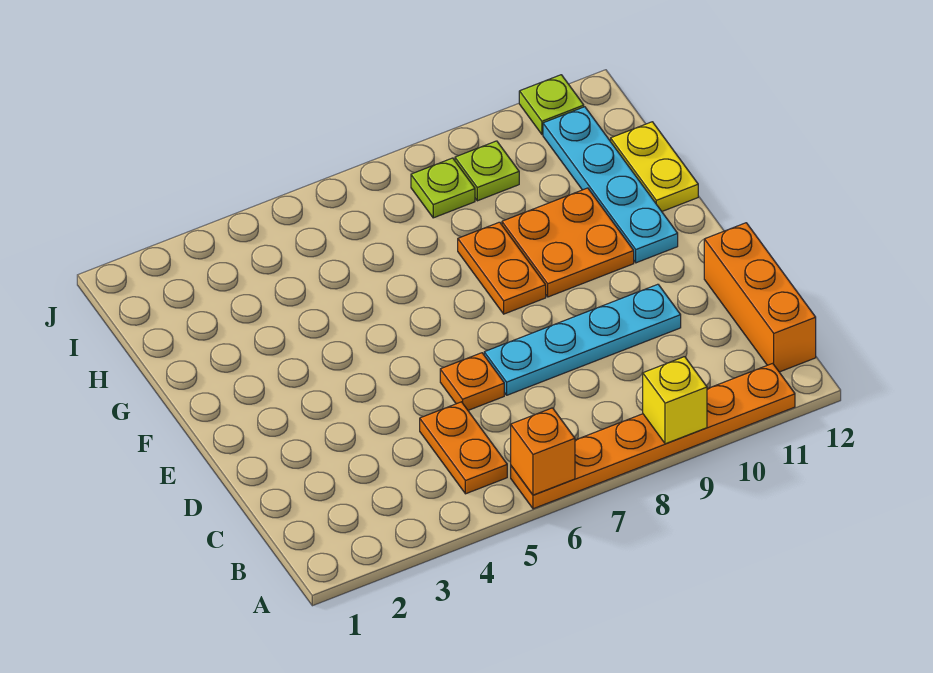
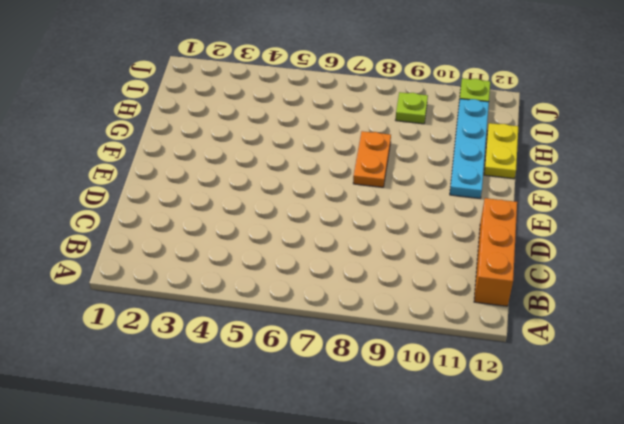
none -> orange plate A6:A11 level 1
none -> orange plate B5:C5 level 1
none -> orange plate D6 level 1

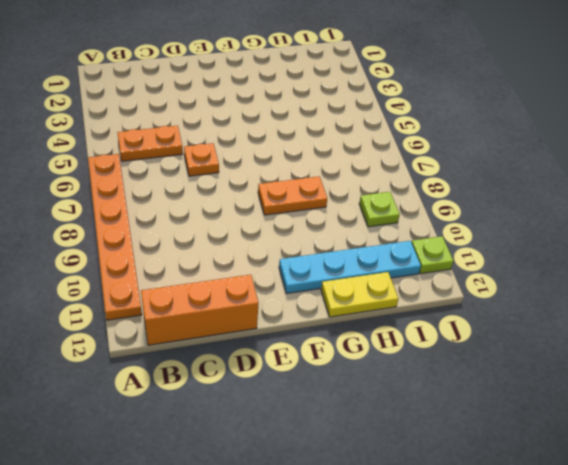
none -> cyan plate D7:D10 level 1
none -> orange plate F9:G10 level 1
none -> lime plate I8 level 1

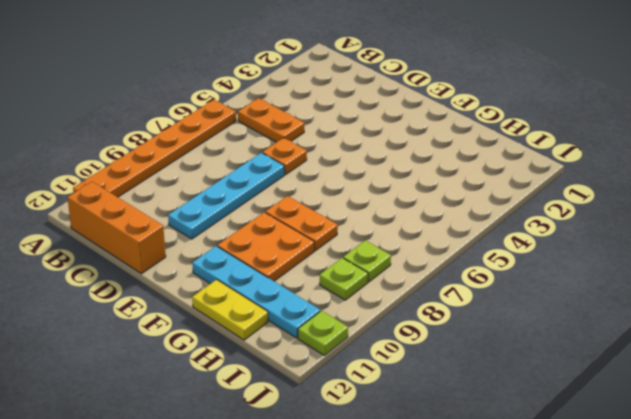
none -> orange brick A6 level 2
none -> yellow brick A9 level 2

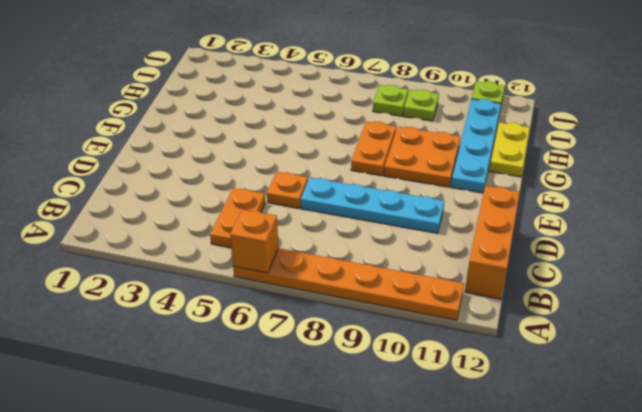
none -> yellow brick A9 level 2

